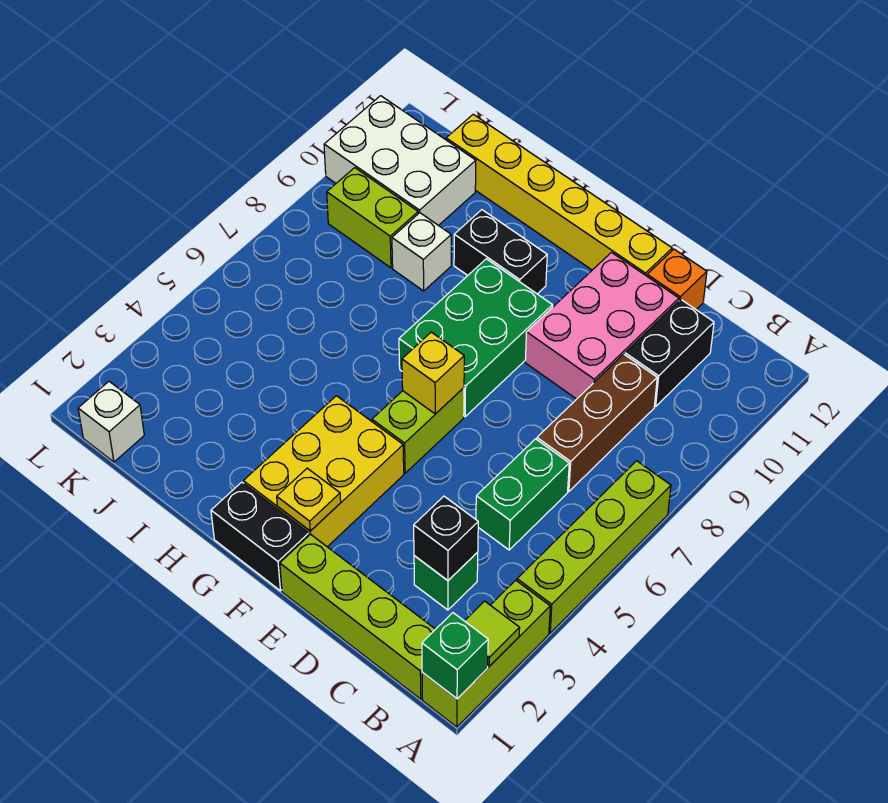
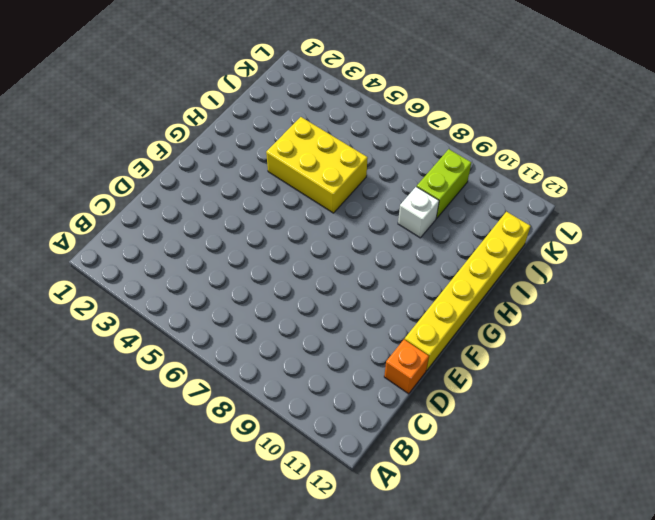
yellow brick H4:I6 level 1 -> yellow brick F2:G4 level 1
none -> lime brick A1:A3 level 1
none -> lime brick A4:A7 level 1
none -> lime brick B1:E1 level 1

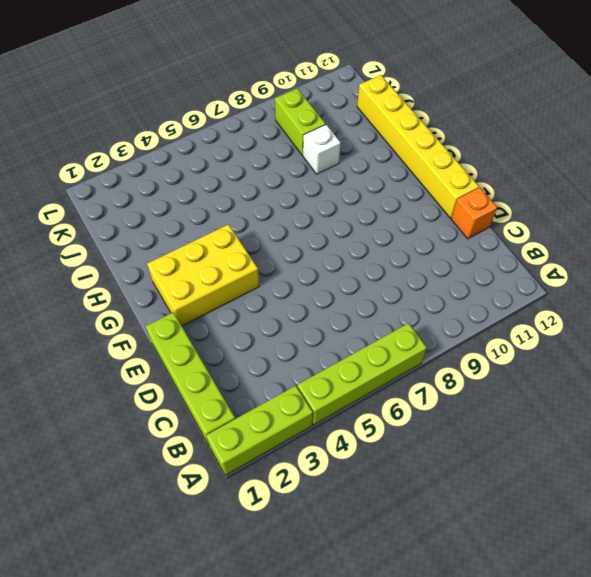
none -> green brick C3 level 1
none -> green brick C5:C6 level 1
none -> brown brick C7:C9 level 1

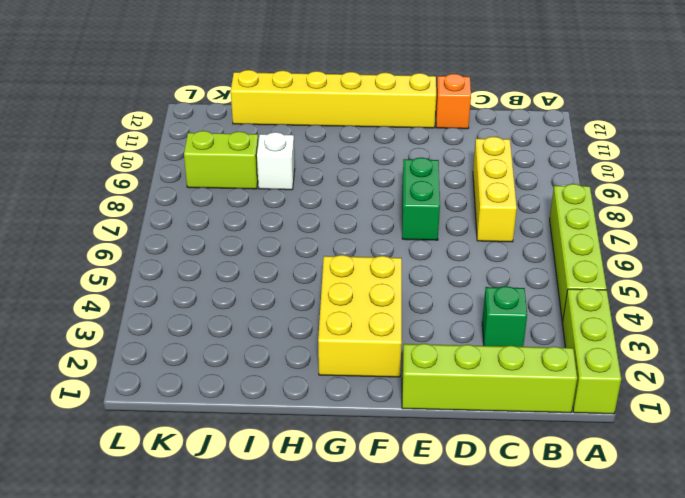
yellow brick C7:C9 level 1 -> brown brick C7:C9 level 1
green brick E7:E8 level 1 -> green brick C5:C6 level 1
none -> black brick C10:C11 level 1
none -> pink brick D9:E11 level 1
none -> black brick F1:G1 level 1

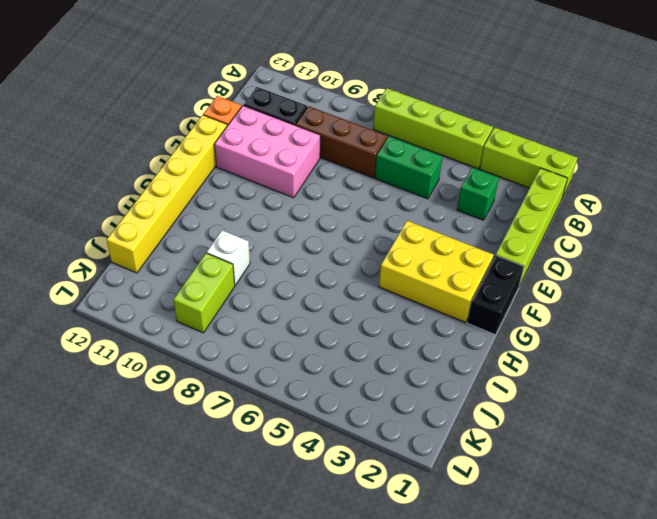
none -> lime brick F5:F6 level 1
none -> green brick F7:G9 level 1
none -> black brick G10:H10 level 1

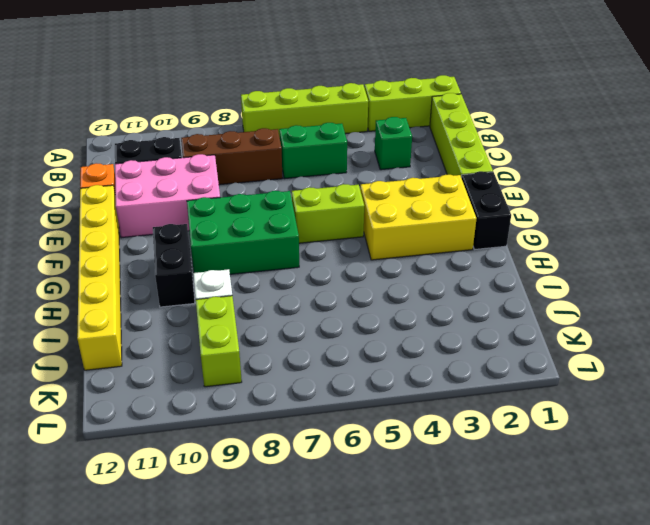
none -> white brick J10:L11 level 1
none -> white brick K1 level 1
none -> green brick A1 level 2

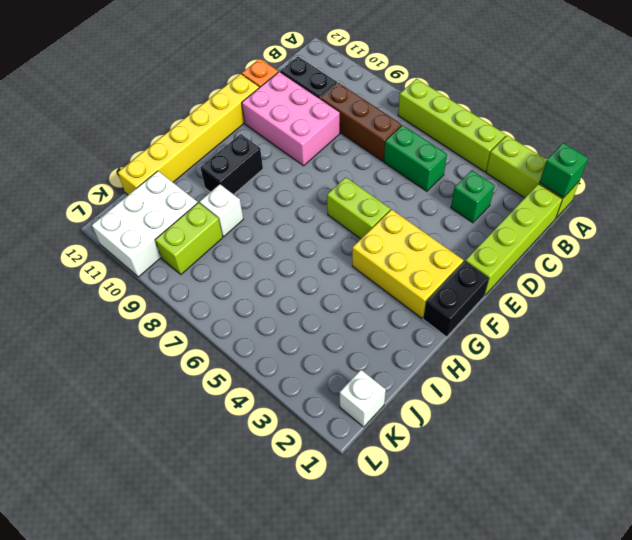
none -> green brick F7:G9 level 1
none -> lime tile A2 level 2
none -> black brick C3 level 2

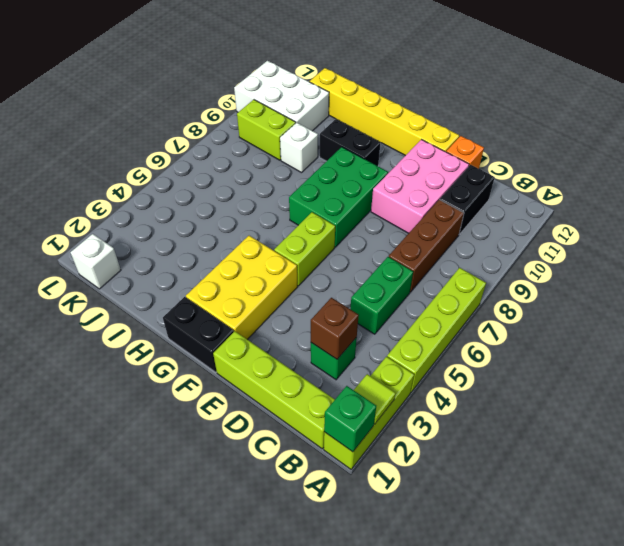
brown brick C3 level 2 -> black brick C3 level 2
none -> yellow plate F2 level 2
none -> yellow brick F6 level 2

